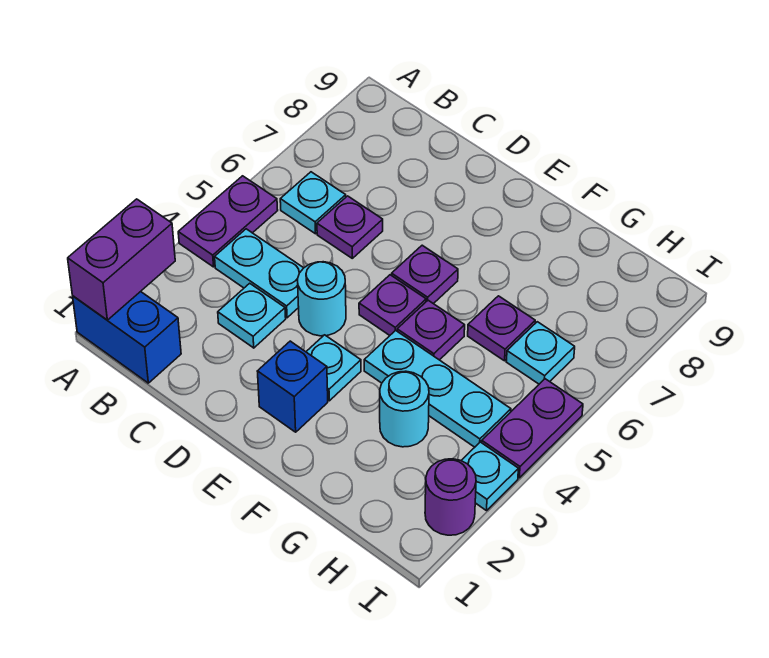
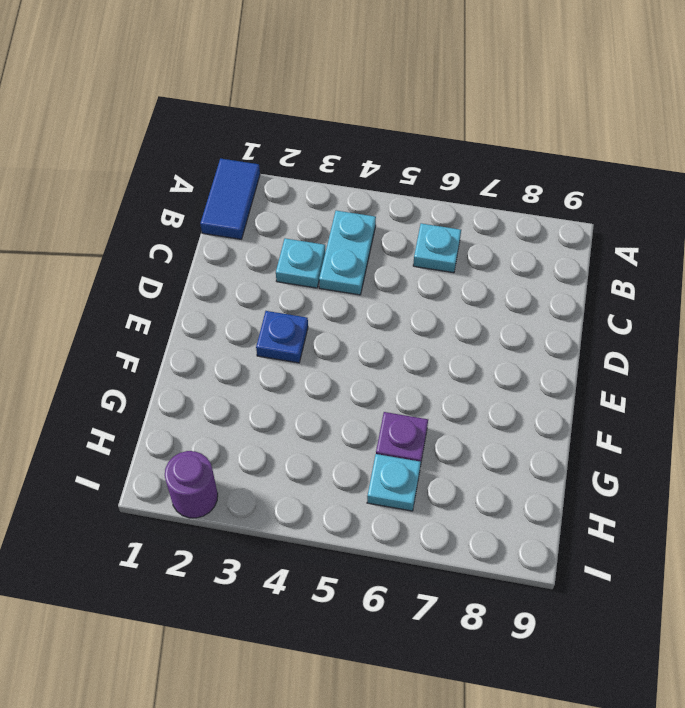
blue tile A1:B1 level 1 -> blue brick A1:B1 level 1
blue plate E3 level 1 -> cyan plate E3 level 1
none -> purple plate A4:A5 level 1
none -> purple plate C6 level 1
none -> cyan round brick D4 level 1

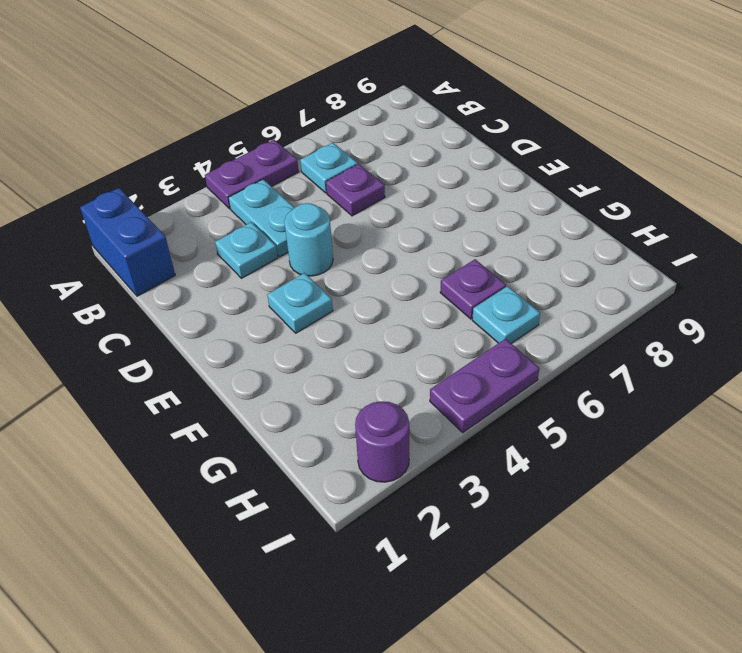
none -> blue brick E2 level 1
none -> purple plate E5 level 1
none -> purple plate E6 level 1

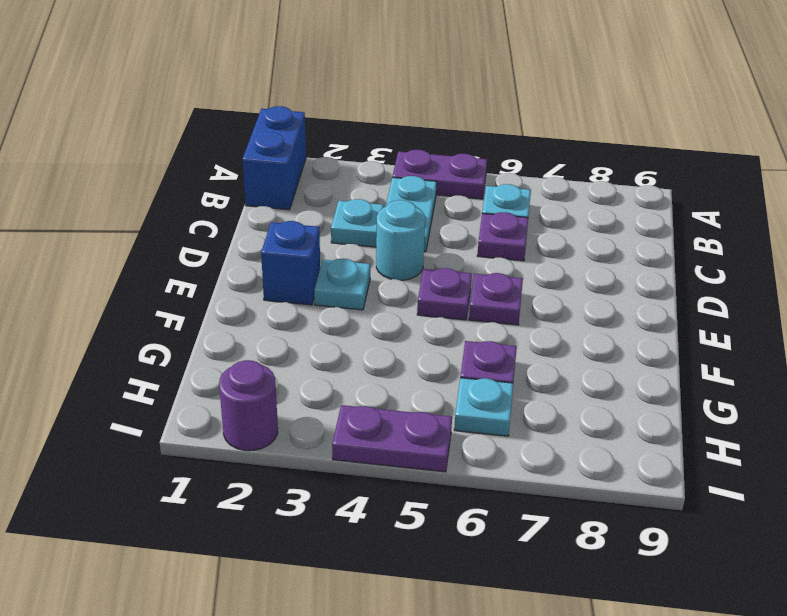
none -> cyan plate F4:H4 level 1
none -> purple plate F5 level 1
none -> cyan round brick G3 level 1

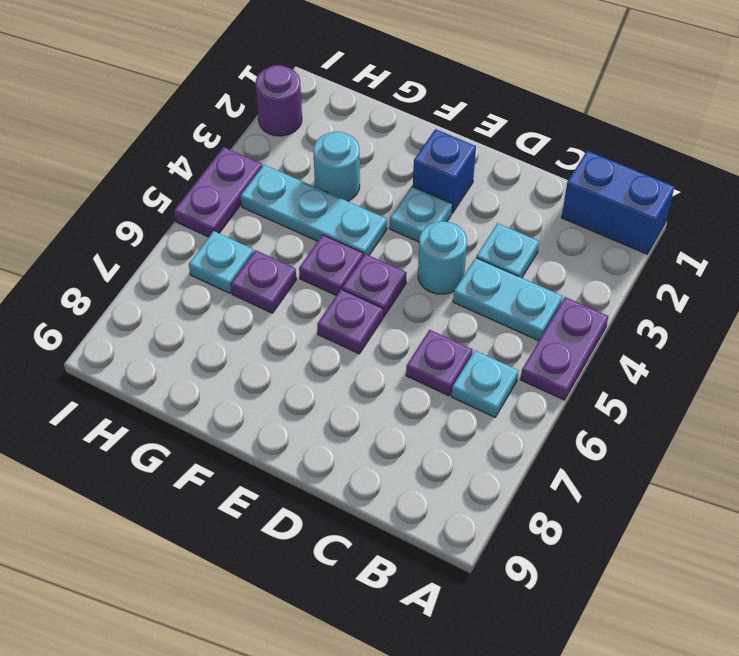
none -> cyan plate I3 level 1
none -> purple brick A1:A2 level 2

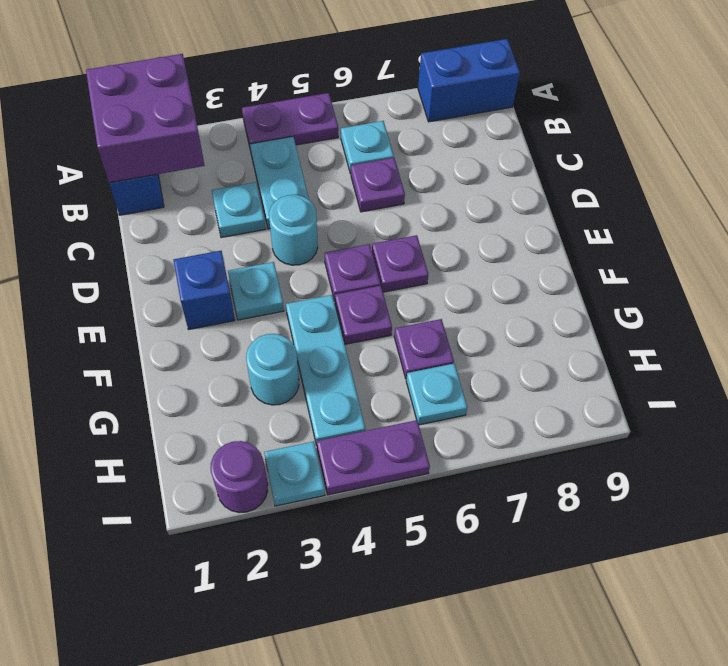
purple brick A1:B2 level 2 -> purple brick A1:A2 level 2
blue brick A8:A9 level 1 -> none

